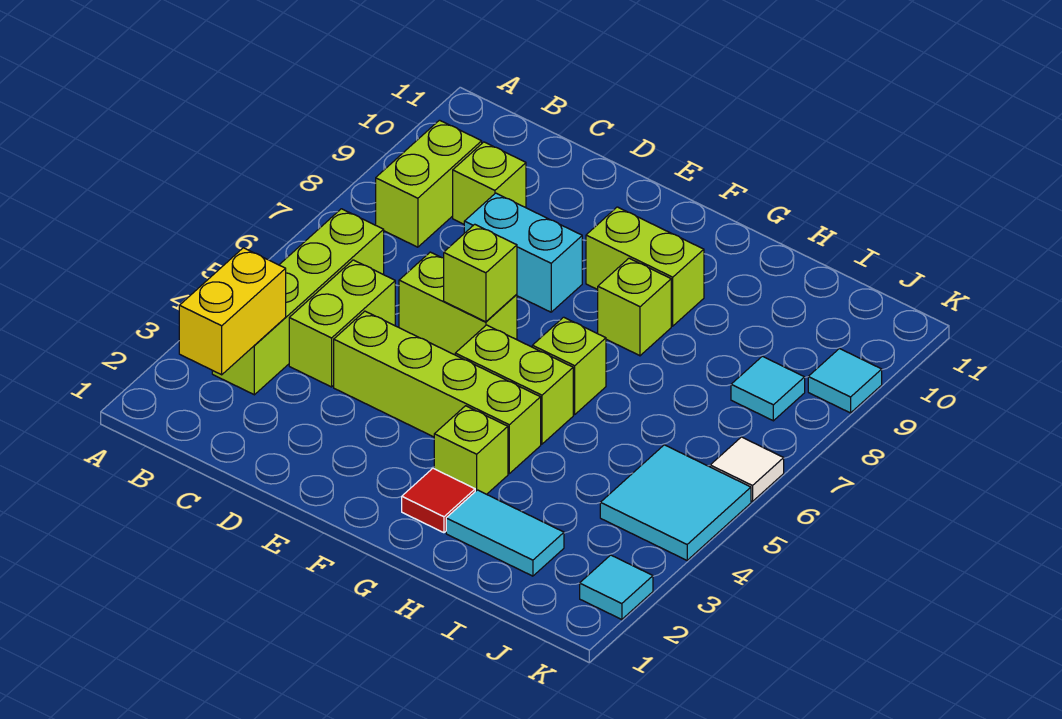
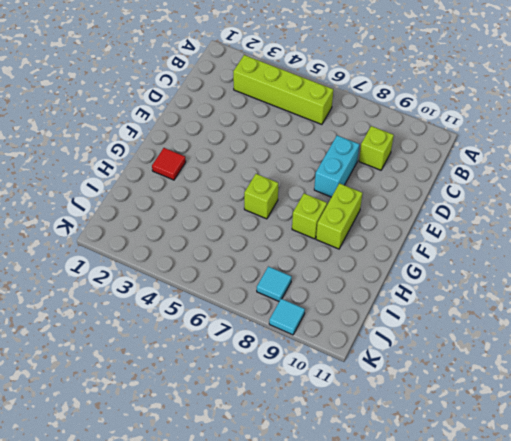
none -> lime brick B8:B9 level 1
none -> lime brick C4:C5 level 1
none -> lime brick D4:G4 level 1

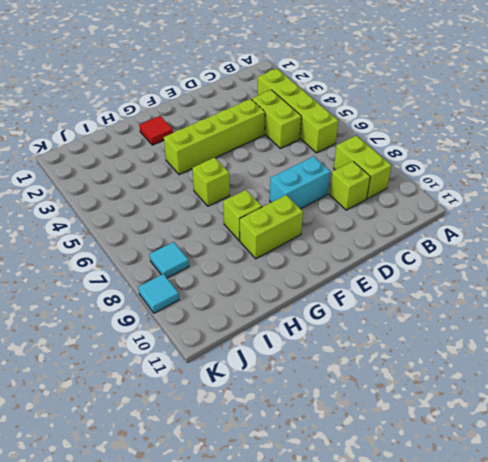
none -> lime brick D6:E6 level 1
none -> lime brick F5:G5 level 1
none -> lime brick G3 level 1

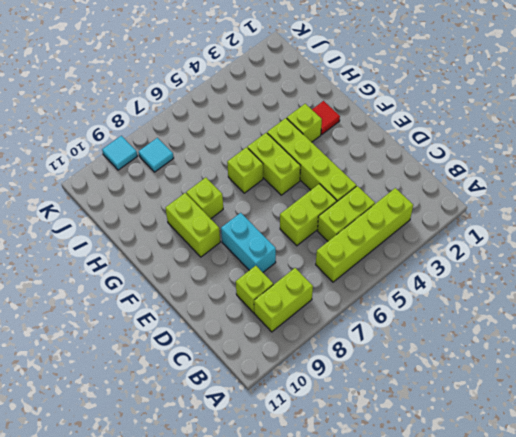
lime brick D5:D6 level 1 -> lime brick D6:E6 level 1
none -> cyan tile H2:I2 level 1
none -> cyan tile J4:K5 level 1
none -> cyan tile K2 level 1

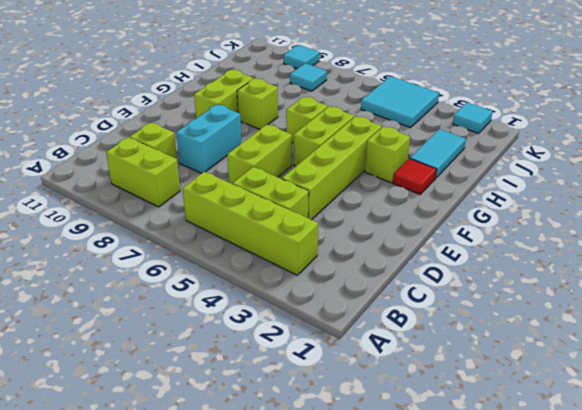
none -> white tile K6 level 1
none -> yellow brick B2:B3 level 2
none -> lime brick E6 level 2

